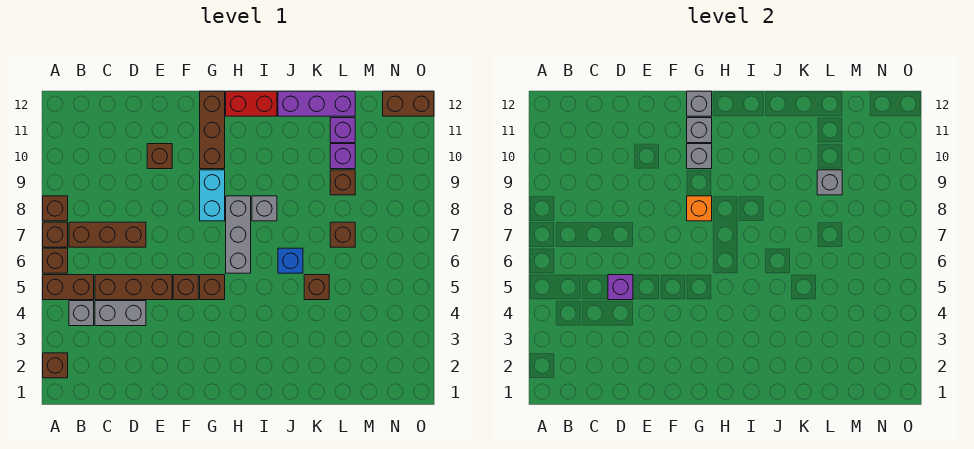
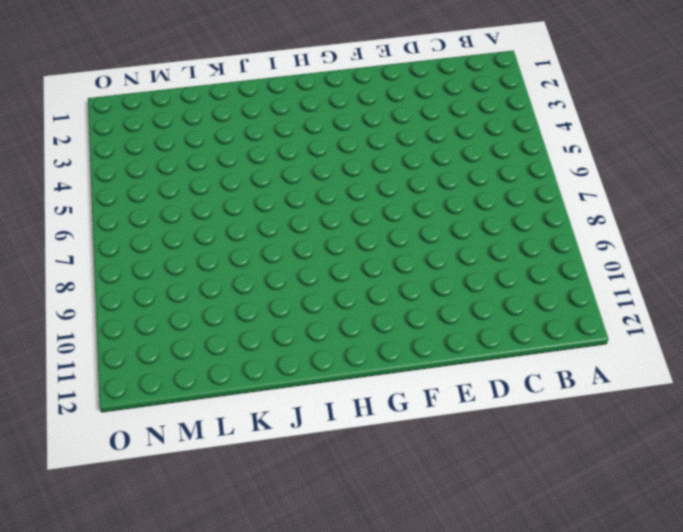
none -> brown brick A2 level 1
none -> brown brick A5:B5 level 1
none -> brown brick A6 level 1
none -> brown brick A7 level 1

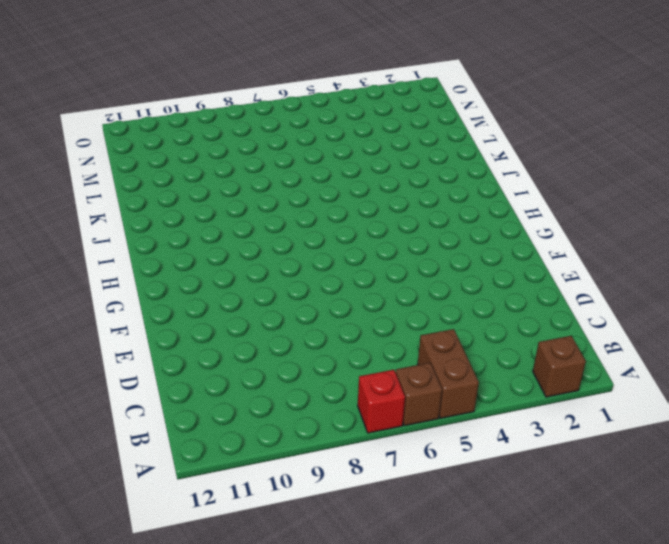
red brick A7 level 1 -> brown brick A7 level 1
none -> brown brick A8 level 1
none -> grey brick B4 level 1
none -> brown brick B7:D7 level 1
none -> grey brick C4:D4 level 1

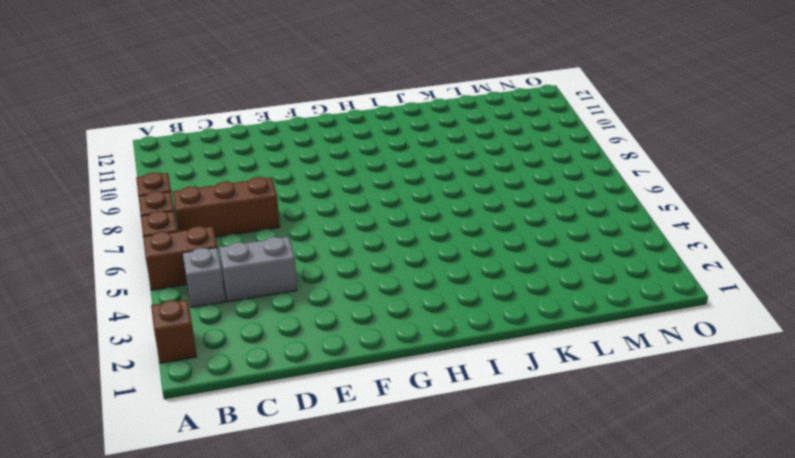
none -> brown brick C5:E5 level 1
none -> brown brick E10 level 1
none -> brown brick F5 level 1
none -> brown brick G5 level 1

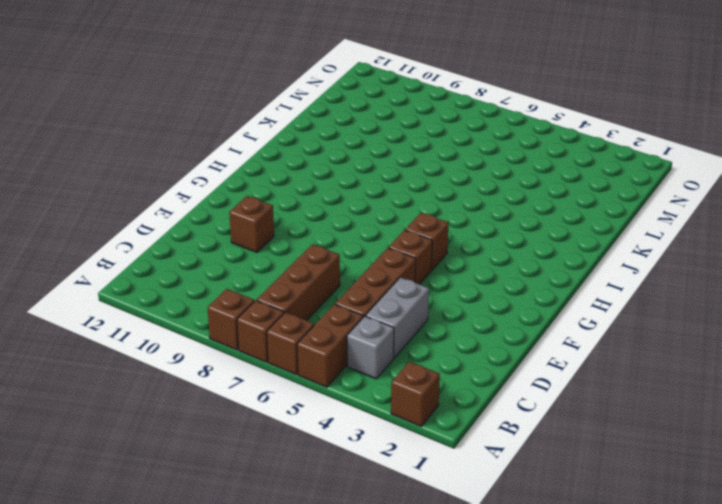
none -> cyan brick G8:G9 level 1
none -> brown brick G10:G12 level 1
none -> grey brick H6:H8 level 1
none -> red brick H12:I12 level 1

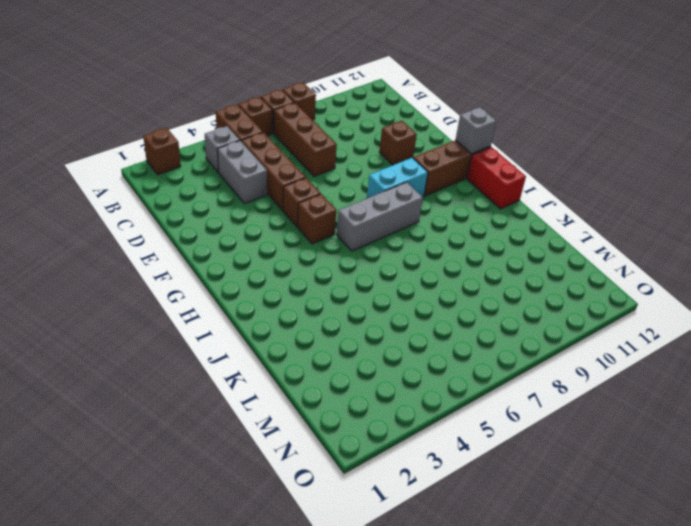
none -> grey brick I8 level 1
none -> blue brick J6 level 1
none -> purple brick J12:L12 level 1
none -> brown brick K5 level 1

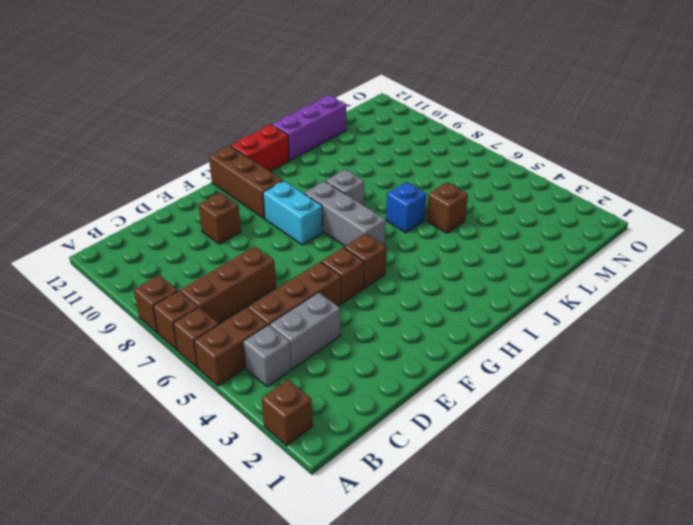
none -> brown brick L7 level 1
none -> brown brick L9 level 1
none -> purple brick L10 level 1
none -> purple brick L11 level 1

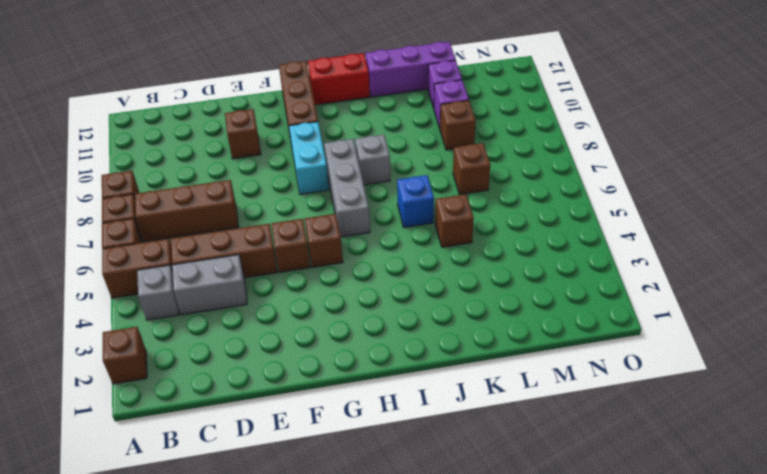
none -> brown brick N12:O12 level 1
none -> purple brick D5 level 2
none -> orange brick G8 level 2
none -> grey brick G10 level 2

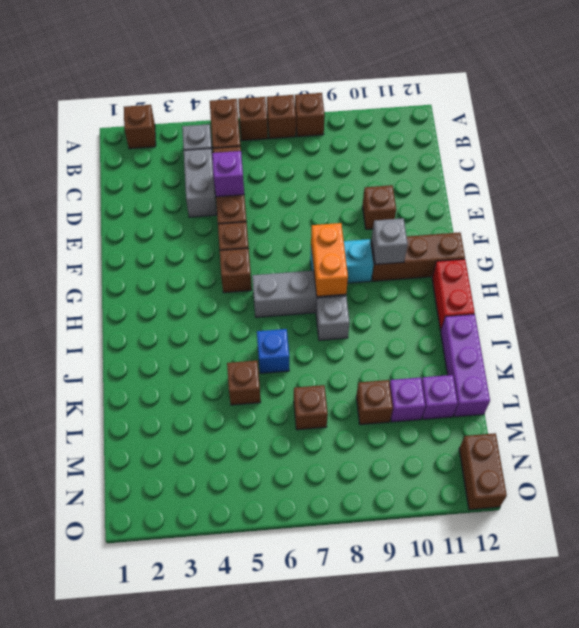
orange brick G8:H8 level 2 -> orange brick G8 level 2
none -> brown brick B7:D7 level 1
none -> grey brick G11 level 2
none -> grey brick G12 level 2
none -> grey brick L9 level 2

